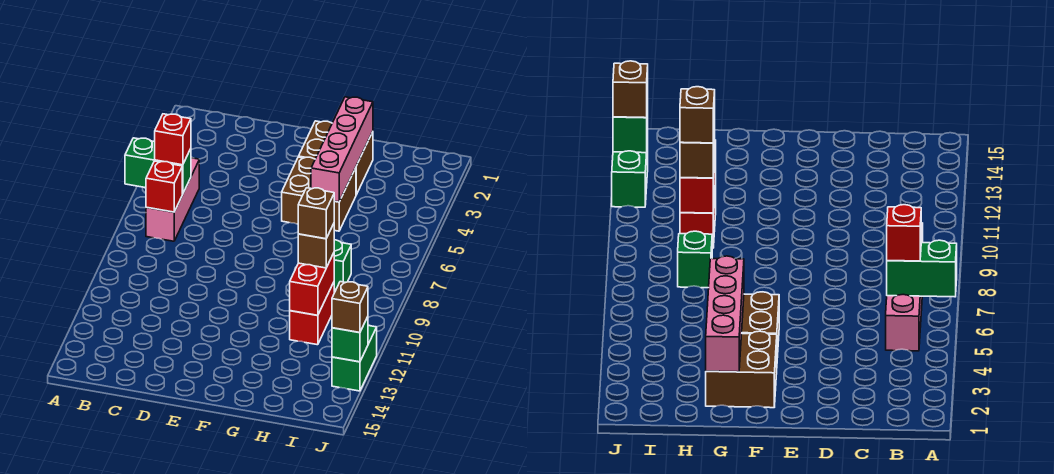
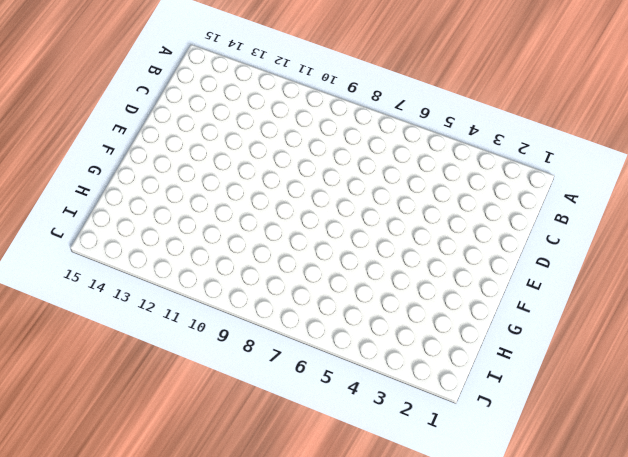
none -> pink brick B5:B7 level 1
none -> brown brick F2:G3 level 1
none -> brown brick F4:G5 level 1

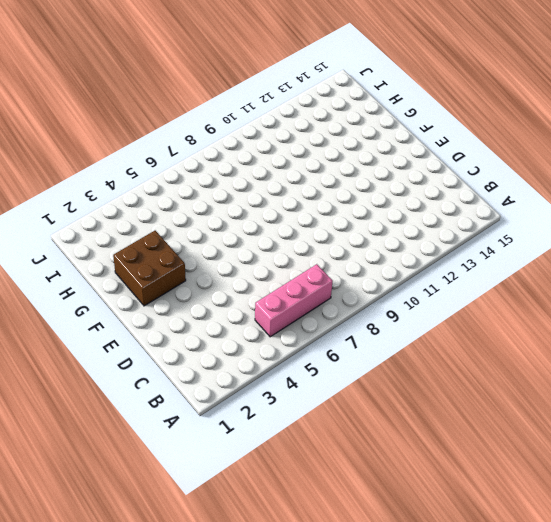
none -> brown brick F4:G5 level 1
none -> green brick H8 level 1
none -> red brick H10:H11 level 1

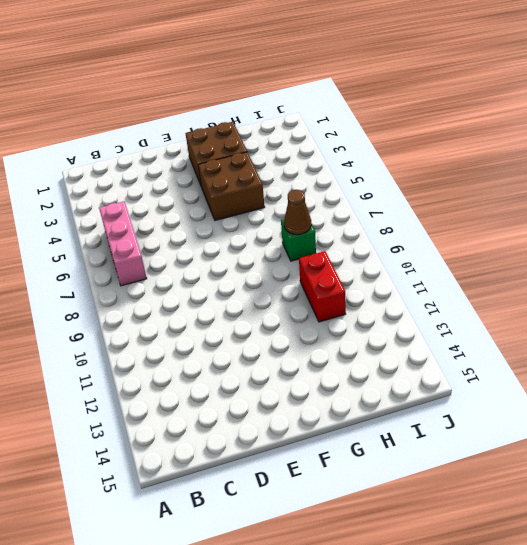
brown cone H8 level 2 -> none
none -> green brick J12:J13 level 1
none -> green brick A6:B6 level 2
none -> red brick B7 level 2

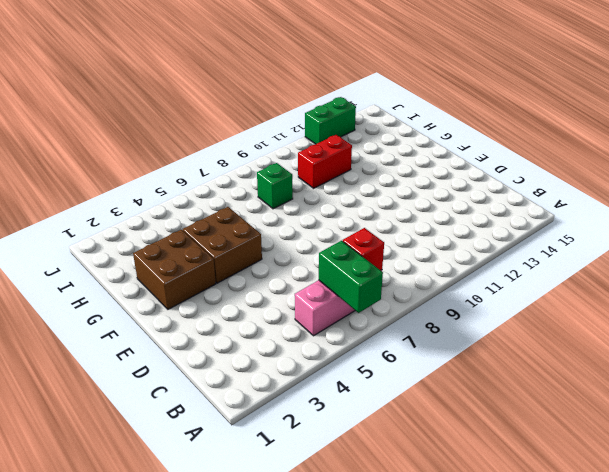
none -> pink brick G2:G5 level 2
none -> red brick H10:H11 level 2
none -> green brick J13 level 2

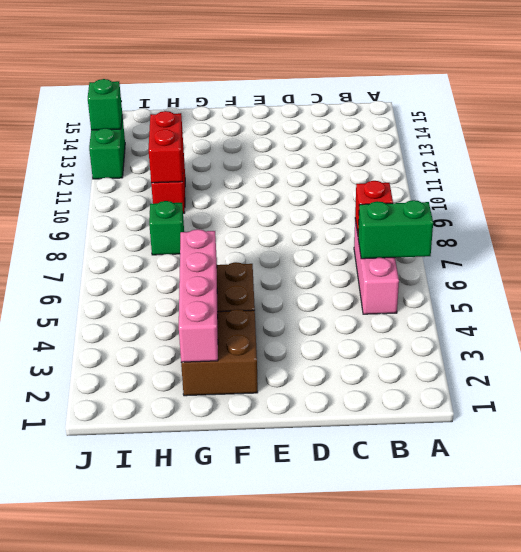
none -> red brick B6 level 3
none -> brown brick H10 level 3
none -> brown brick J13 level 3

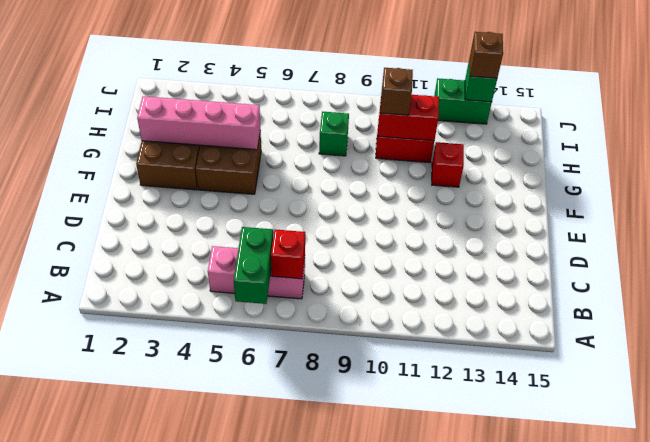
red brick G12 level 1 -> red brick B6 level 3
none -> brown brick H10 level 4

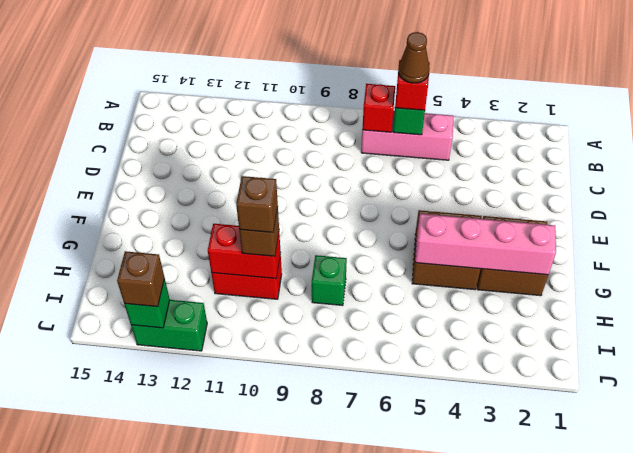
brown cone B6 level 4 -> none

